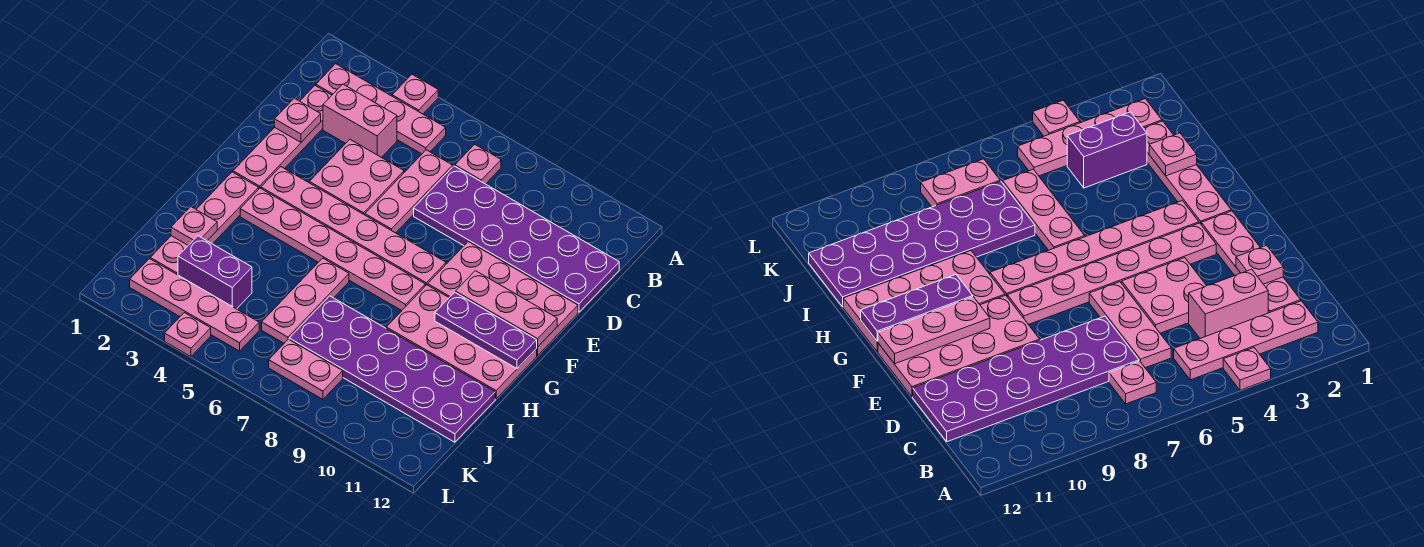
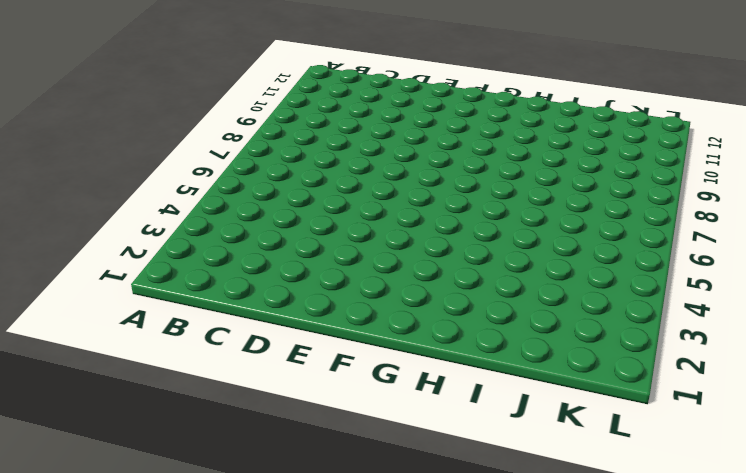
none -> pink plate A4 level 1
none -> pink plate B2:B5 level 1
none -> pink plate B7 level 1

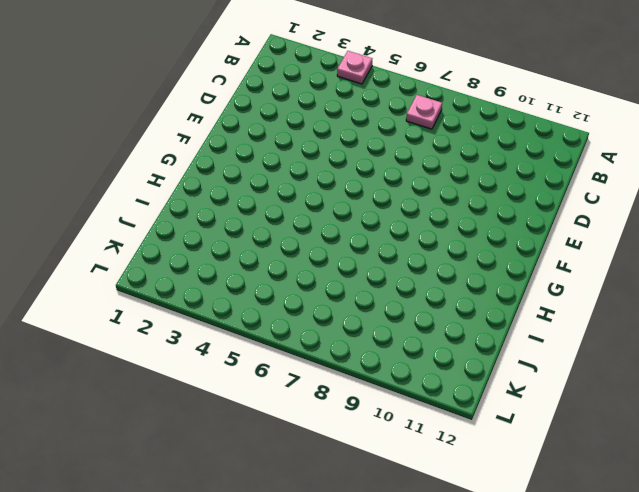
none -> pink plate B2:B5 level 1
none -> pink plate C2:F2 level 1
none -> pink brick C3:C4 level 1

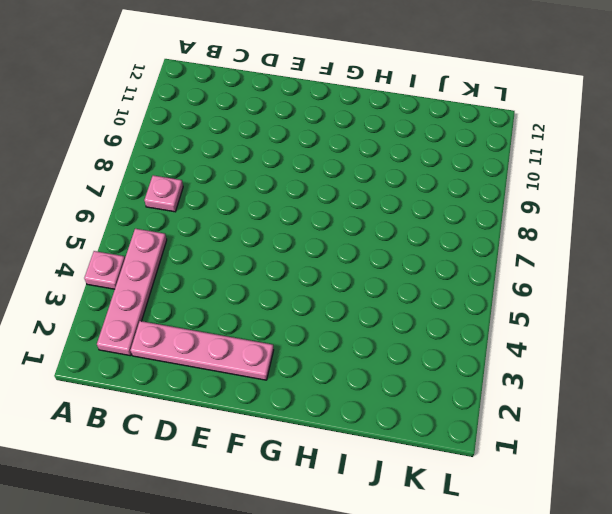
none -> pink brick C3:C4 level 1
none -> pink plate C6:E6 level 1
none -> purple plate C7:D12 level 1

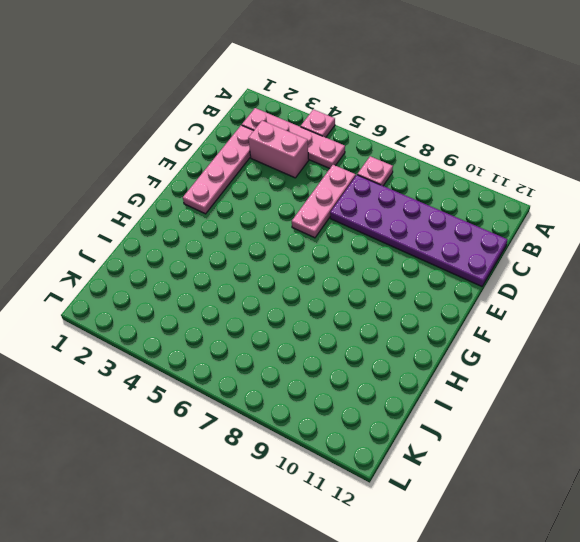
none -> pink plate D4:E5 level 1
none -> pink plate E9:F12 level 1
none -> pink plate F3:F8 level 1

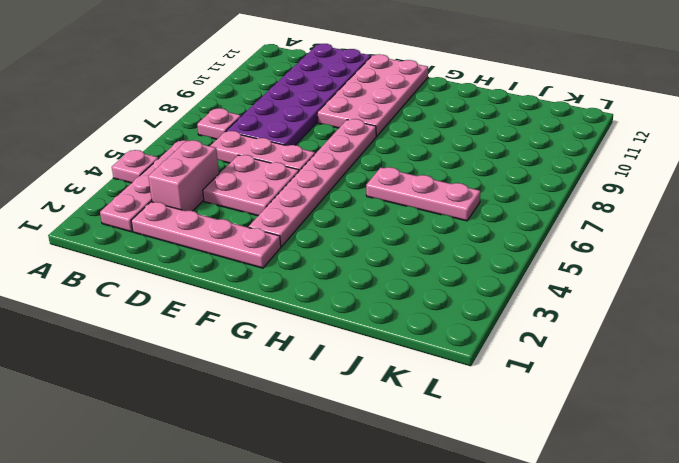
none -> pink plate G2:J2 level 1
none -> pink plate G3:G8 level 1
none -> pink plate G9:H12 level 1

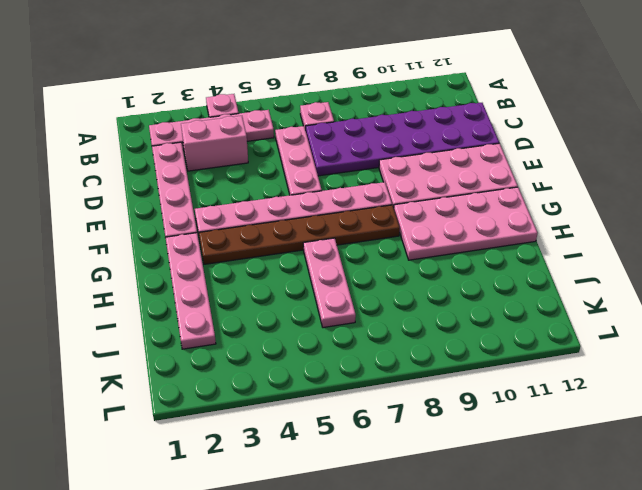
brown plate G3:G8 level 1 -> pink plate G3:G8 level 1
none -> pink plate D4:E5 level 1
none -> purple plate I7:J12 level 1
none -> purple brick J3:J4 level 1

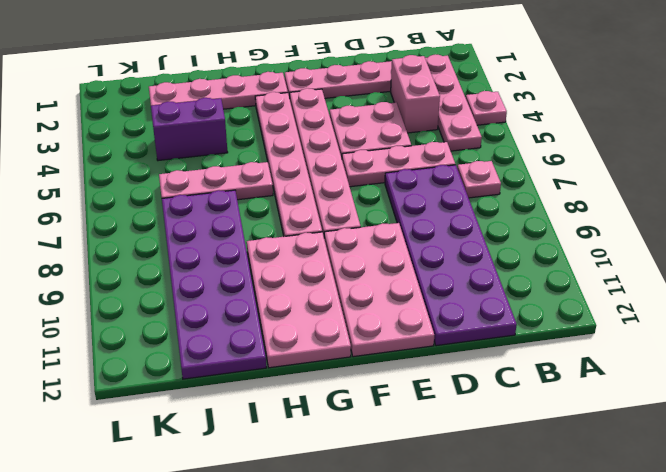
purple brick I4:J4 level 1 -> purple brick J3:J4 level 1
none -> pink plate K2:K5 level 1
none -> pink plate K7:K8 level 1
none -> pink plate L4 level 1

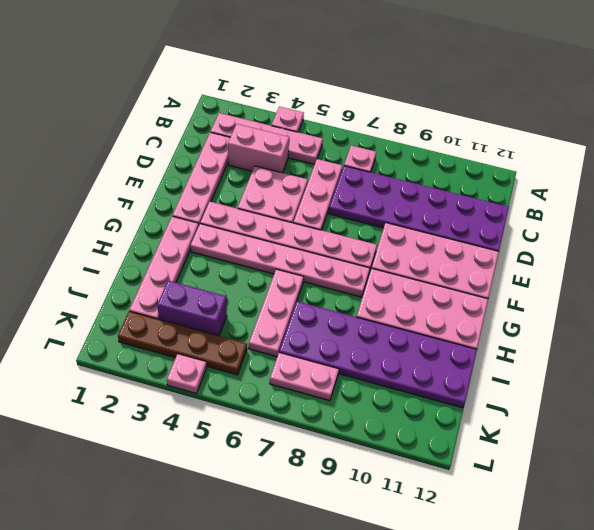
brown plate K2:K5 level 1 -> pink plate K2:K5 level 1
none -> pink plate D2 level 2
none -> pink plate F10:F12 level 2
none -> purple plate G10:G12 level 2

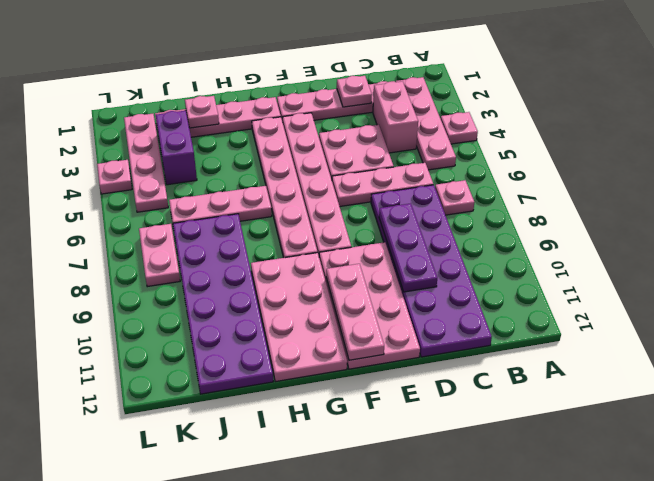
purple plate D8:D10 level 2 -> purple plate G10:G12 level 2

